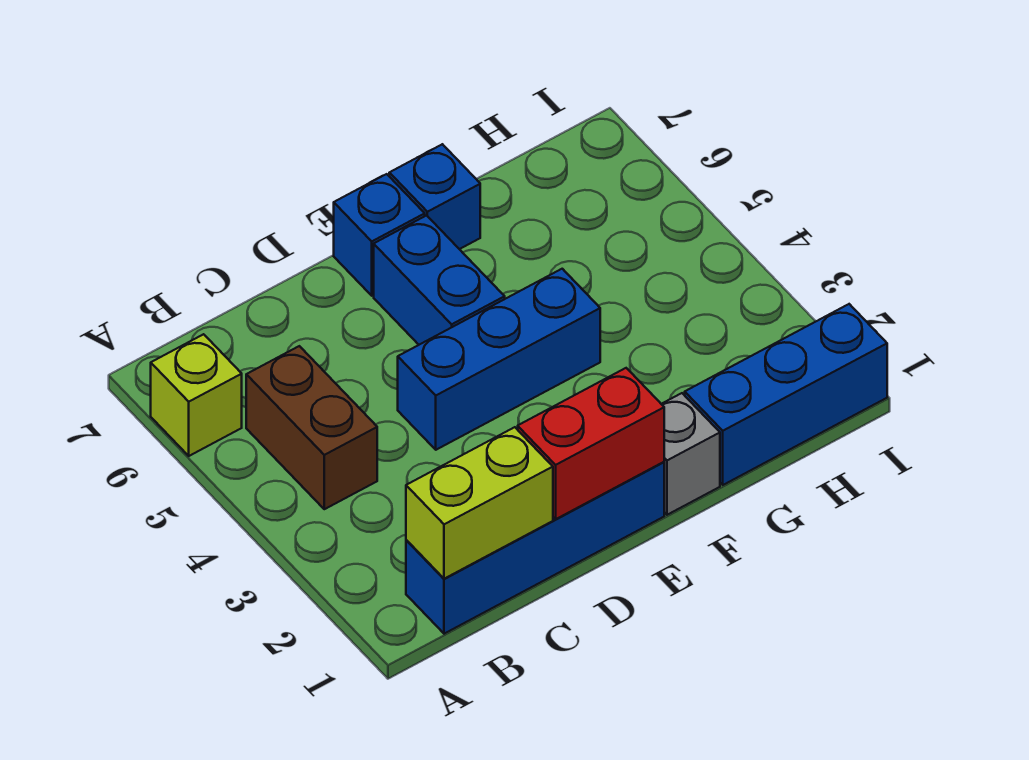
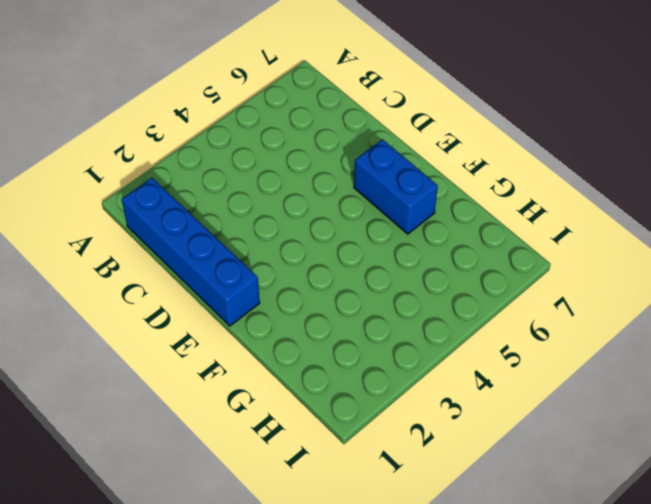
blue brick E6:F6 level 1 -> blue brick E5:E6 level 1
none -> lime brick A6 level 1
none -> brown brick B4:B5 level 1

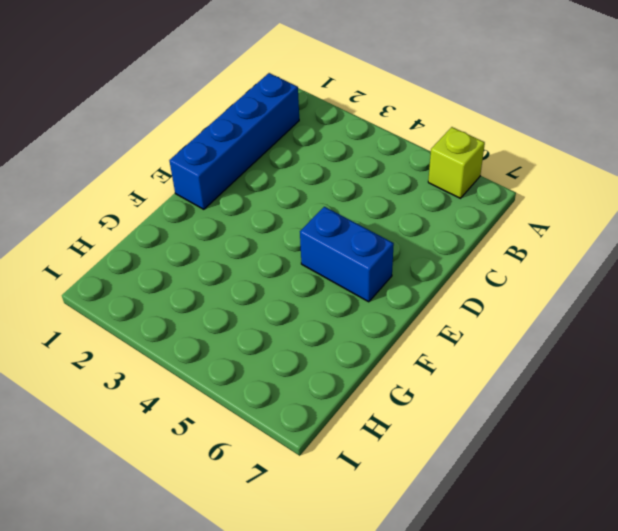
none -> brown brick B4:B5 level 1
none -> blue brick D4:F4 level 1

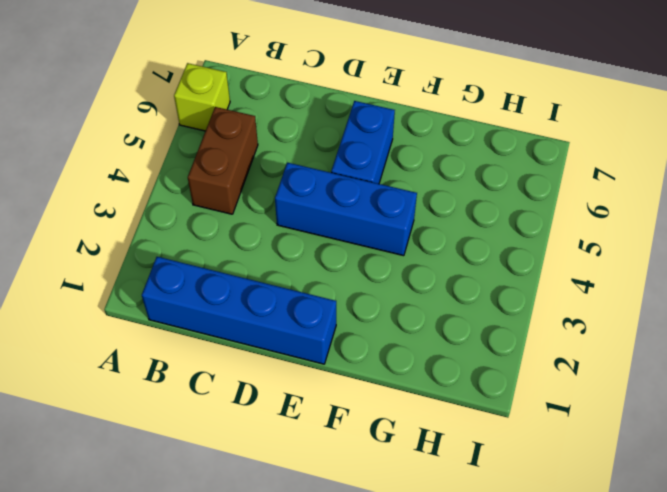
none -> blue brick E7 level 1
none -> grey brick F1 level 1

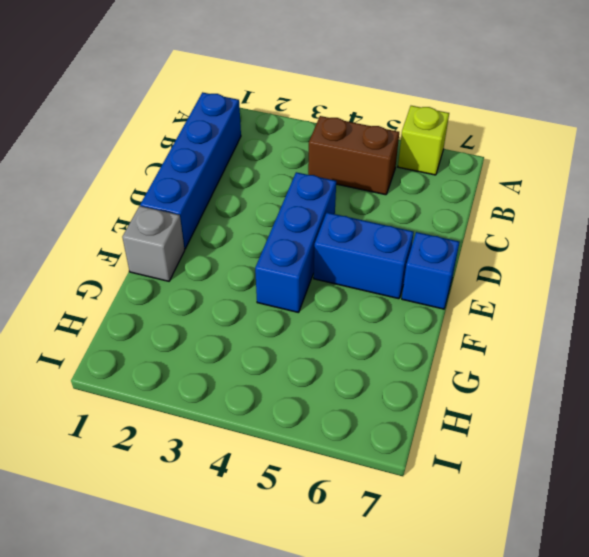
none -> blue brick F7 level 1
none -> blue brick G1:I1 level 1

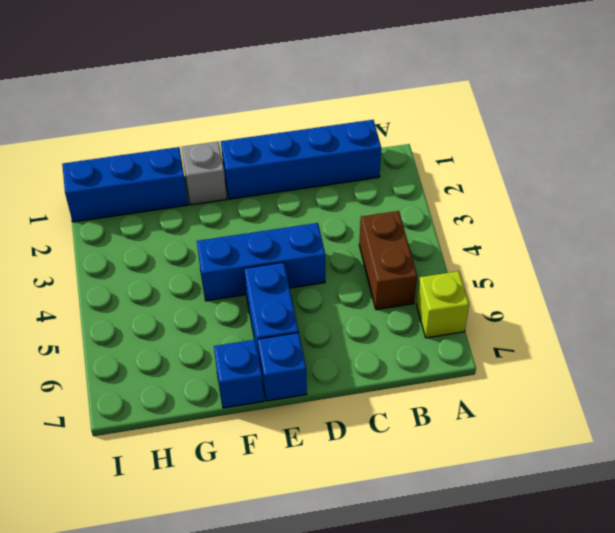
none -> lime brick B1:C1 level 2
none -> red brick D1:E1 level 2

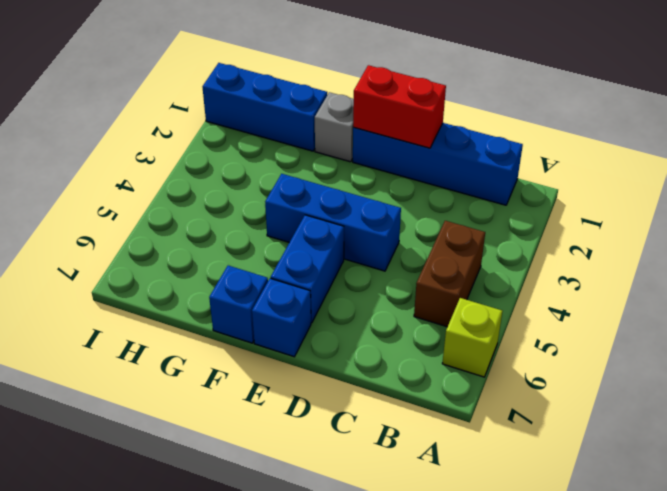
none -> lime brick B1:C1 level 2

